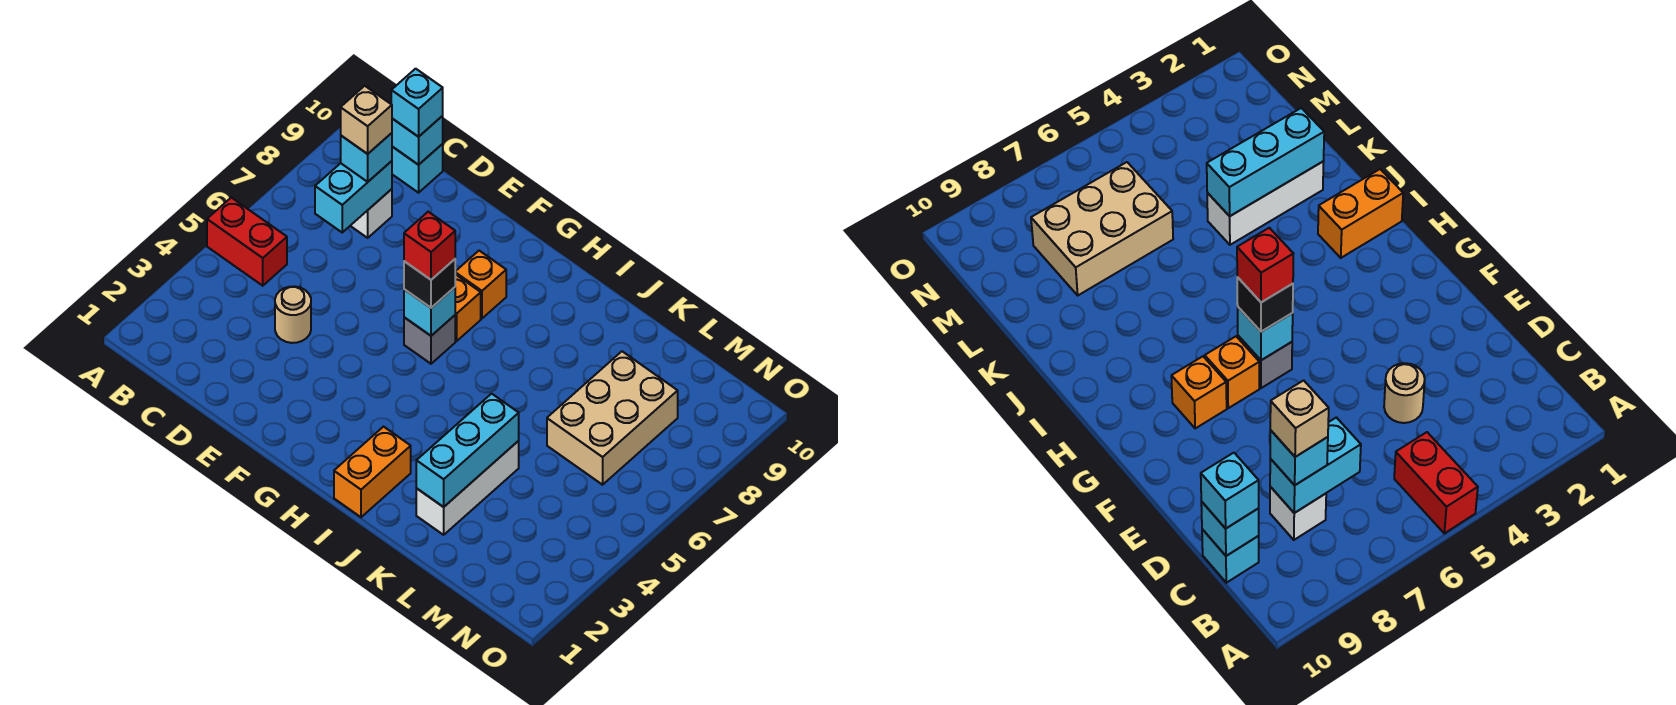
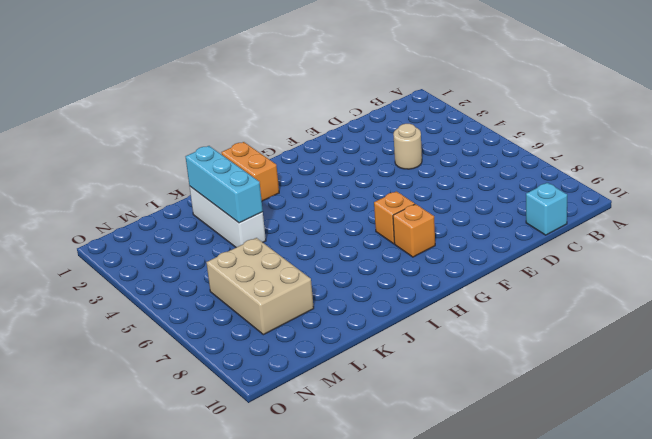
none -> red brick A5:B5 level 1
none -> white brick C8 level 1
none -> grey brick G6 level 1

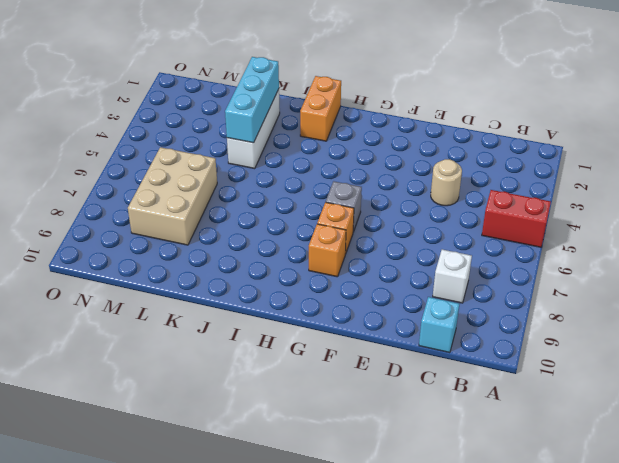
none -> cyan brick C7:C8 level 2
none -> cyan brick C10 level 2
none -> cyan brick G6 level 2

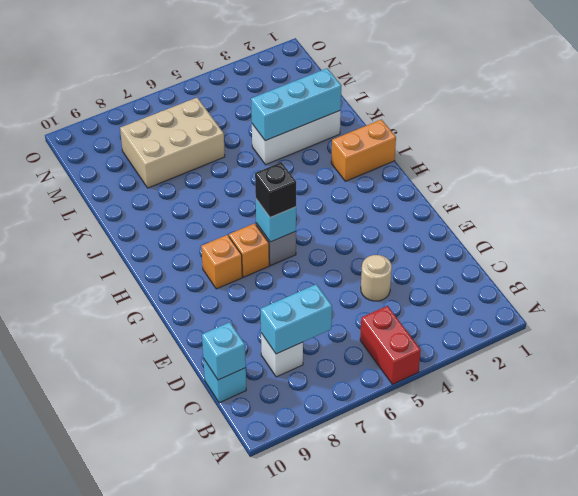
none -> cyan brick C8 level 3
none -> cyan brick C10 level 3
none -> tan brick C8 level 4

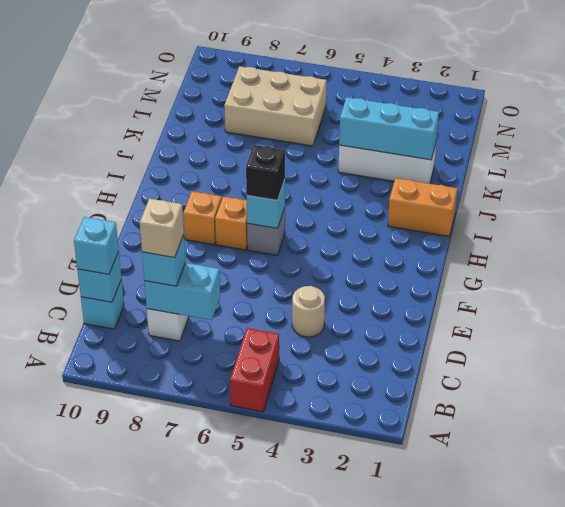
none -> red brick G6 level 4

